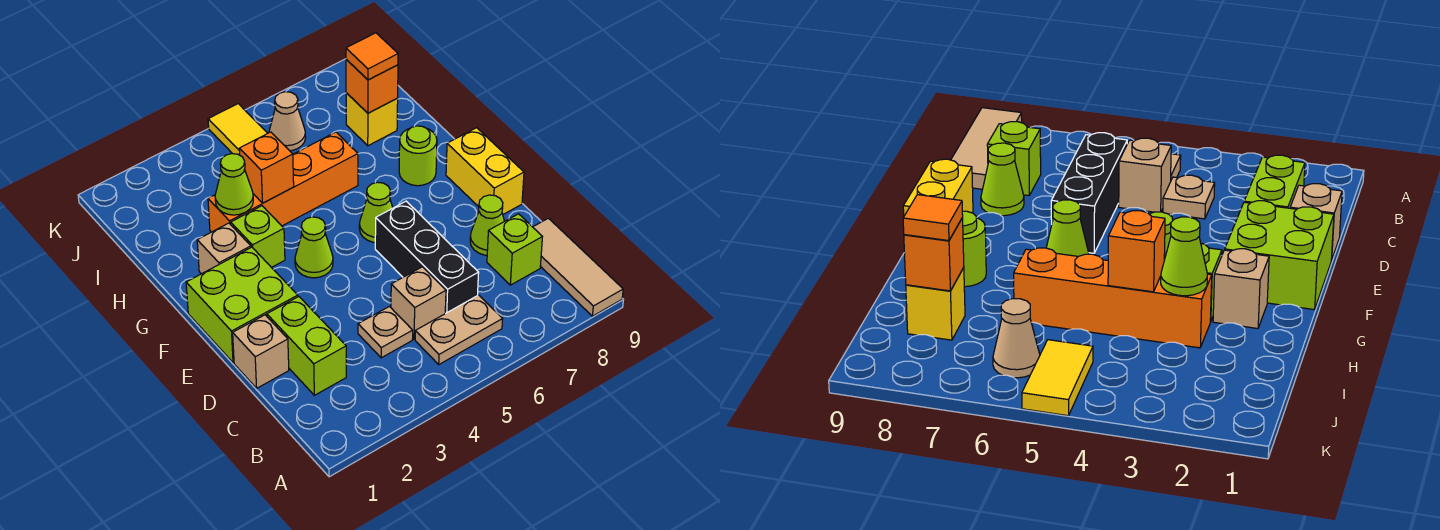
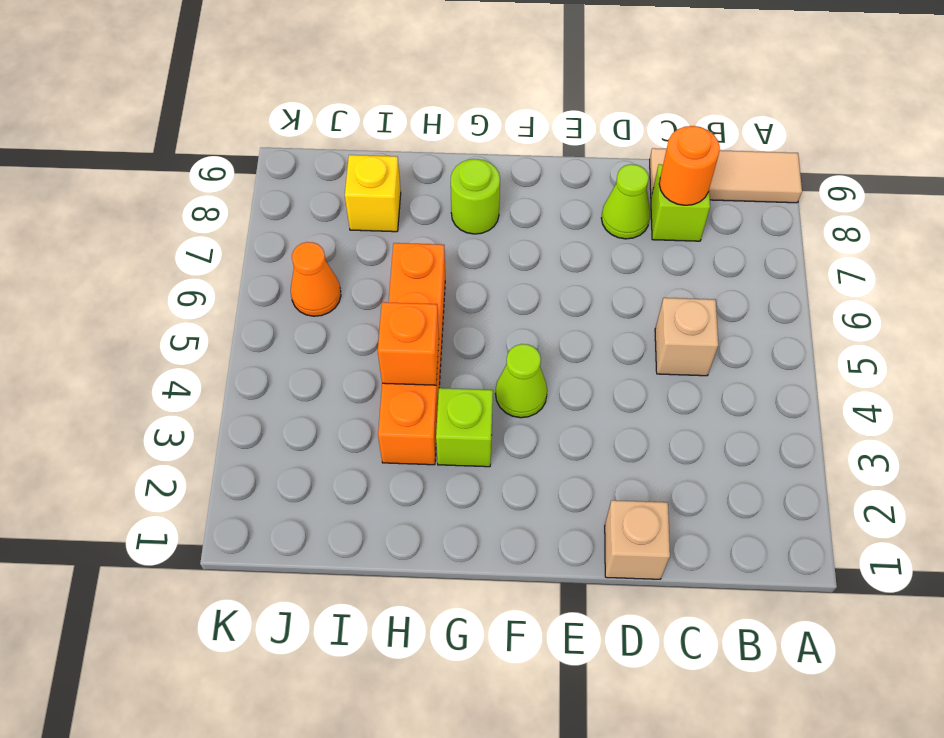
orange round brick C8 level 2 -> none
orange cone J6 level 1 -> tan cone J6 level 1
none -> tan plate B5:B6 level 1
none -> lime brick C2:D2 level 1
none -> tan plate C4 level 1

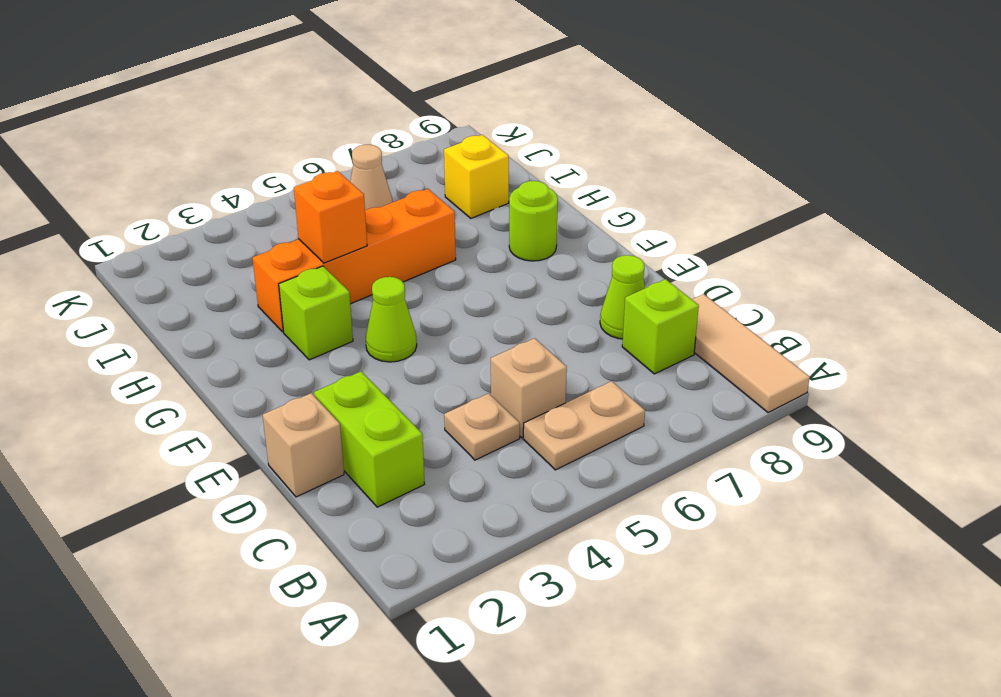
none -> black brick C6:E6 level 1
none -> lime brick E1:F2 level 1
none -> yellow brick E9:F9 level 1

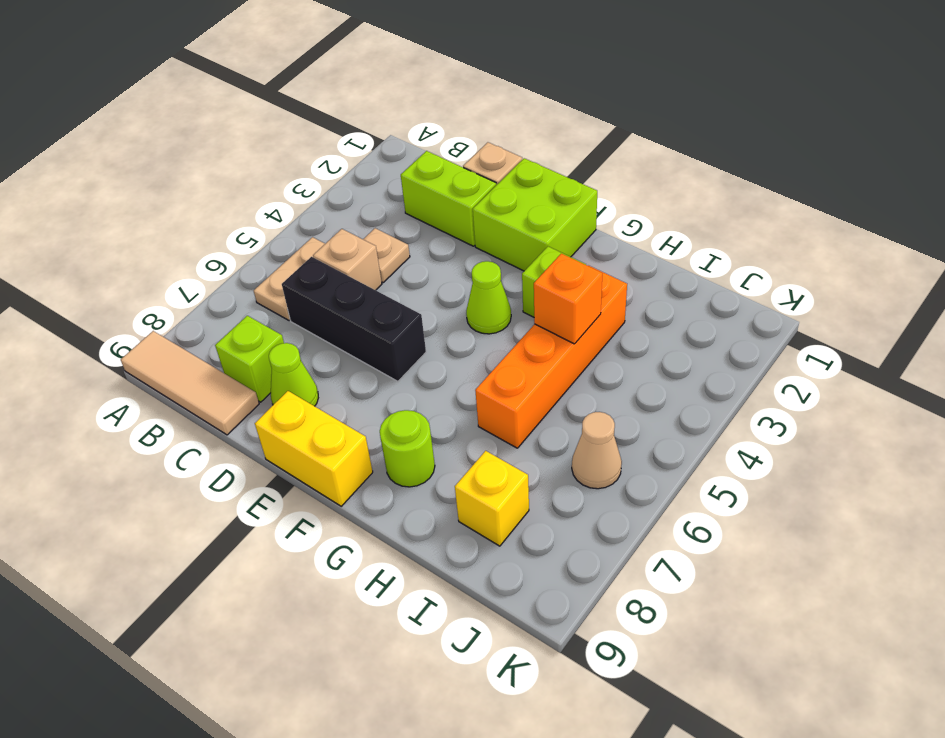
none -> lime cone F6 level 1
none -> tan brick G2 level 1
none -> yellow tile J5:K5 level 1

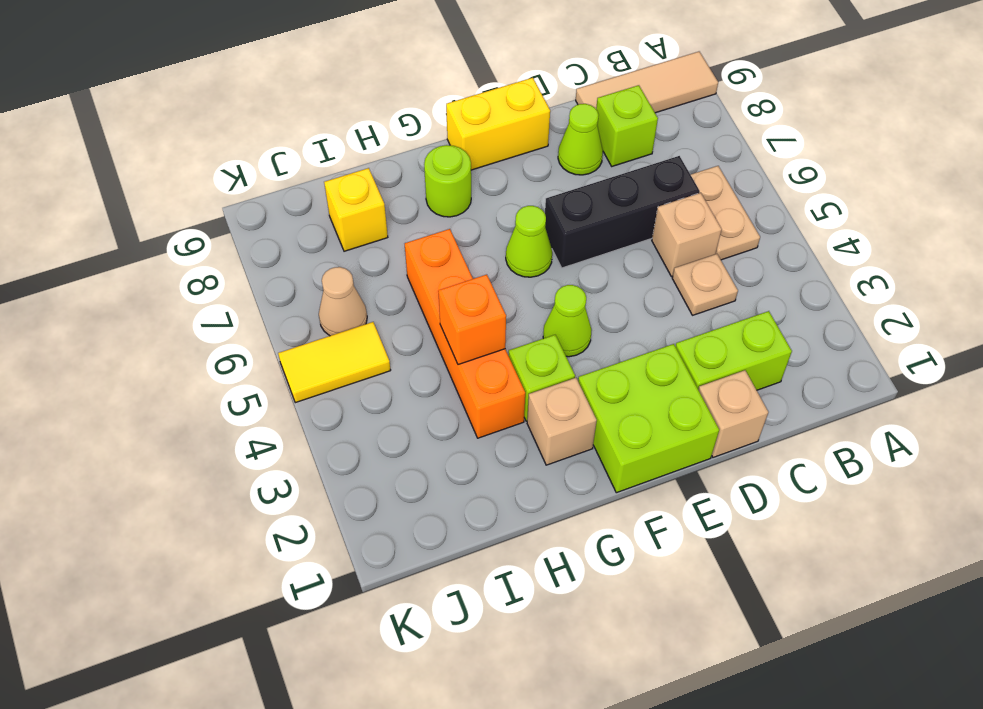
none -> lime cone H3 level 2
none -> orange brick I8 level 2
none -> orange tile I8 level 3

